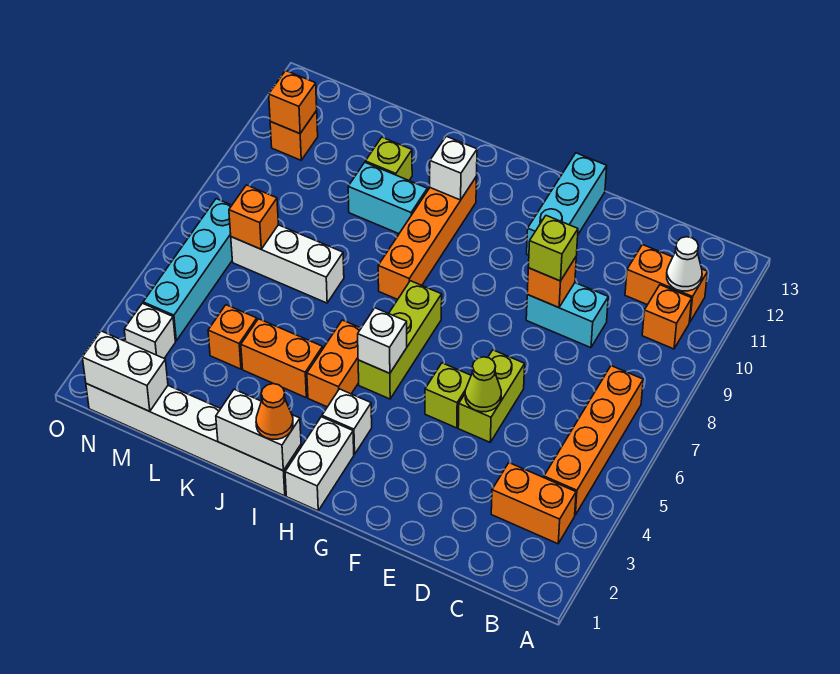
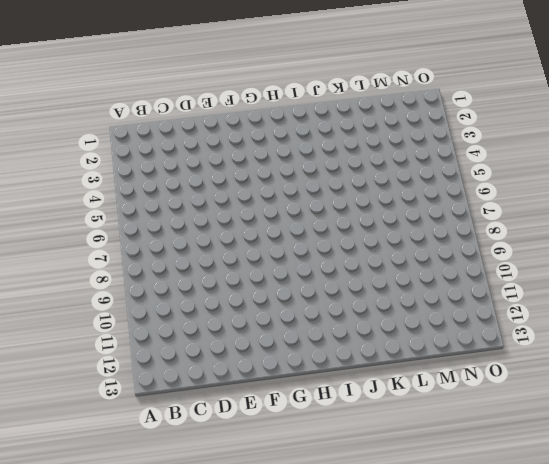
none -> orange brick B3:C3 level 1
none -> orange brick B4:B7 level 1
none -> orange brick B10 level 1
none -> orange brick B11:C11 level 1

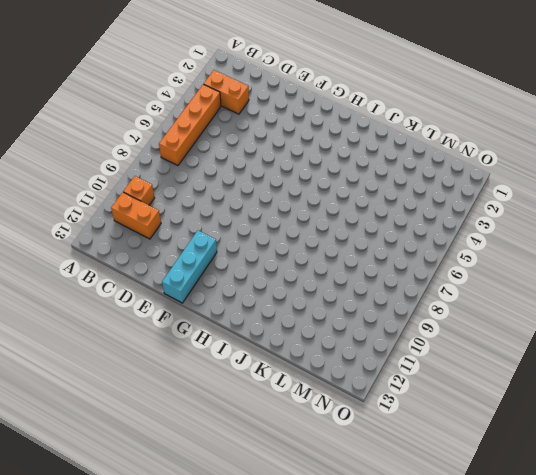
none -> cyan brick D9:E9 level 1
none -> lime brick E5:E6 level 1
none -> lime brick F5 level 1
none -> white brick H1:H2 level 1

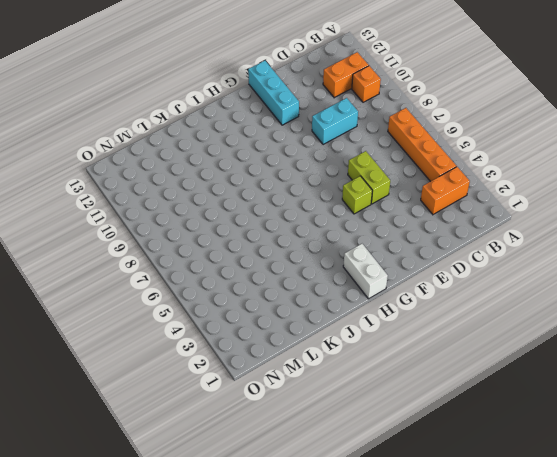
none -> white brick H3 level 1
none -> lime brick H5:H7 level 1
none -> white brick I1:N1 level 1
none -> orange brick I4:I5 level 1

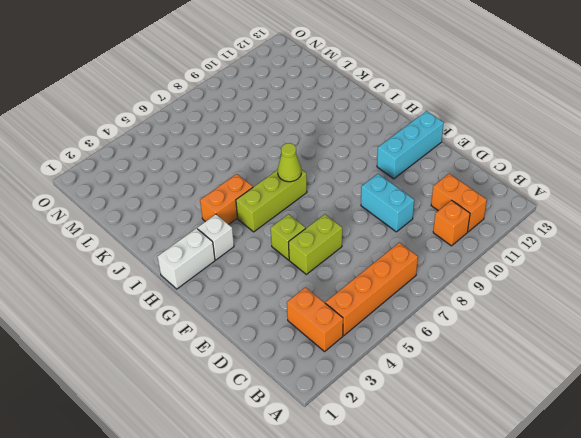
lime cone H7 level 2 -> lime cone E5 level 2
none -> white brick I1:N1 level 1
none -> orange brick I8:I11 level 1
none -> orange brick J4:K4 level 1
none -> cyan brick J10:K10 level 1

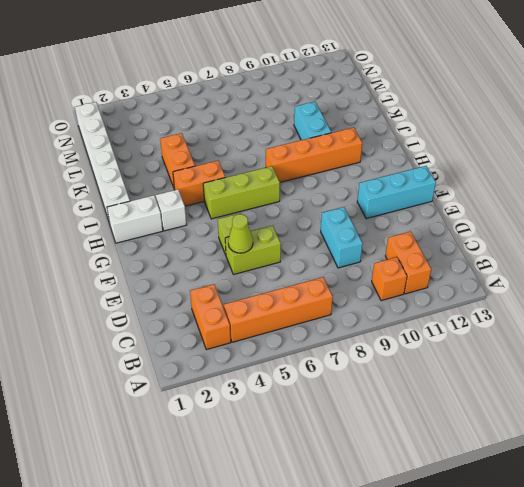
none -> white brick K7:M7 level 1
none -> lime brick K11 level 1
none -> orange brick L4 level 1
none -> white brick N3 level 1

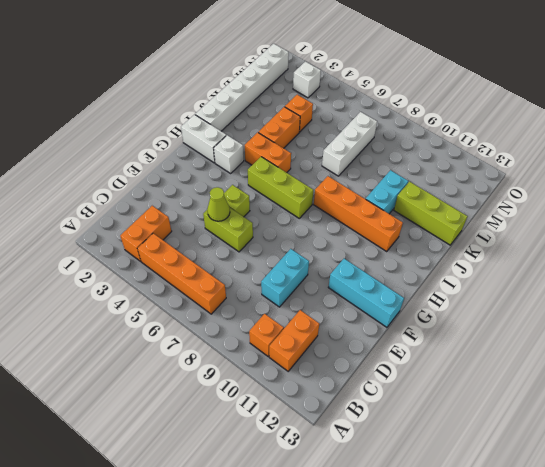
lime brick K11:K13 level 1 -> lime brick K11 level 1
none -> cyan brick N4:N7 level 1
none -> orange brick N11 level 1
none -> white cone B11 level 2
none -> orange brick E9 level 2

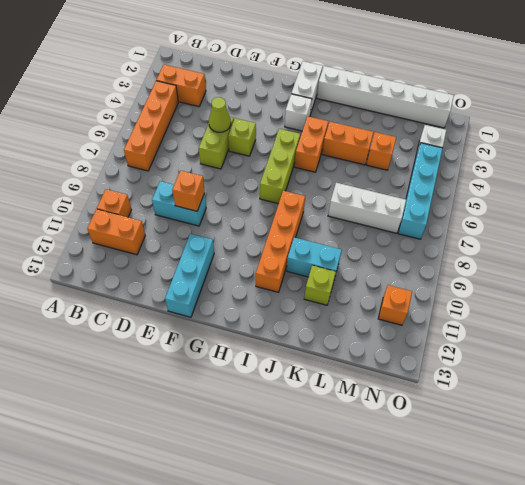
none -> white cone B11 level 2
none -> white brick H5 level 2
none -> white brick I1:J1 level 2
none -> white brick I11 level 2

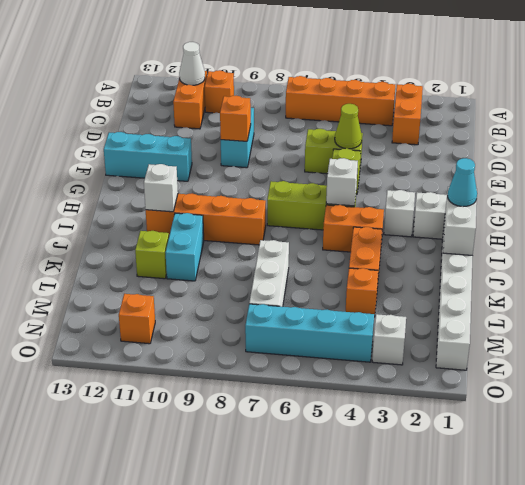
cyan cone I1 level 3 -> orange cone I1 level 3
none -> white brick M1:N1 level 2
none -> orange brick M7 level 2
none -> orange brick N11 level 2
none -> lime brick E9 level 3

